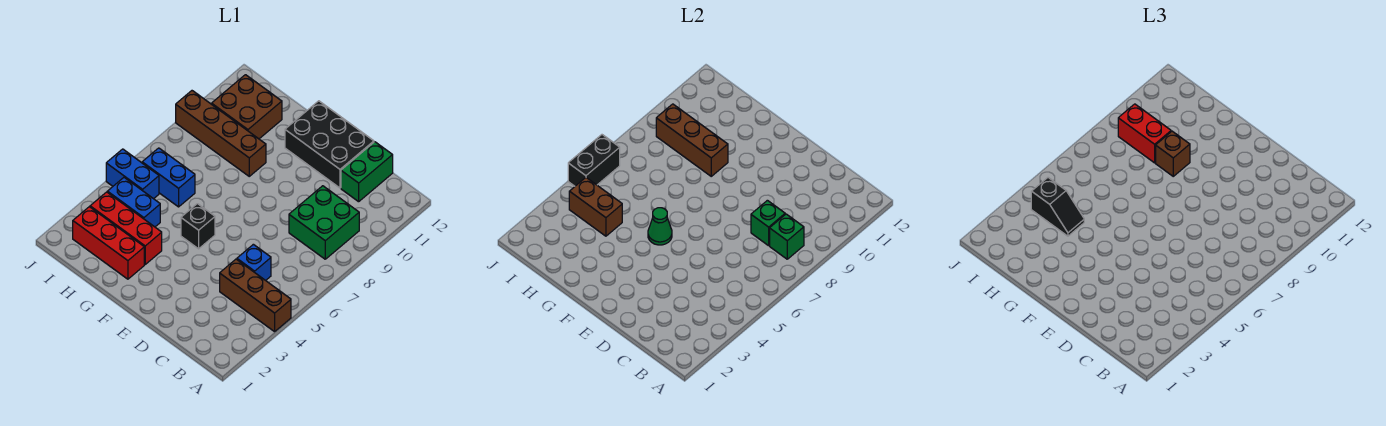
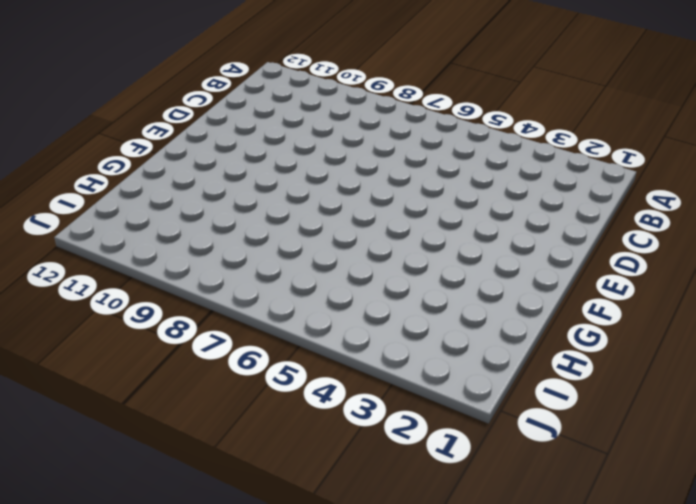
none -> brown brick A4:C4 level 1
none -> green brick B8:C9 level 1
none -> blue brick C5 level 1

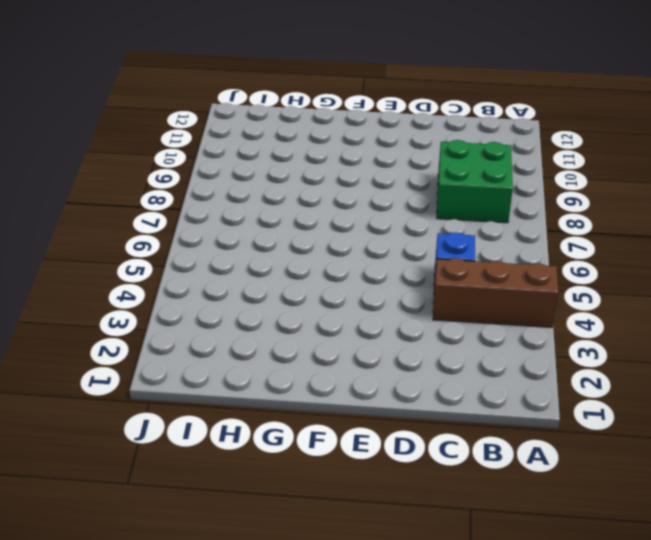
none -> green brick C11:C12 level 1
none -> black brick D11:F12 level 1
none -> black brick F5 level 1

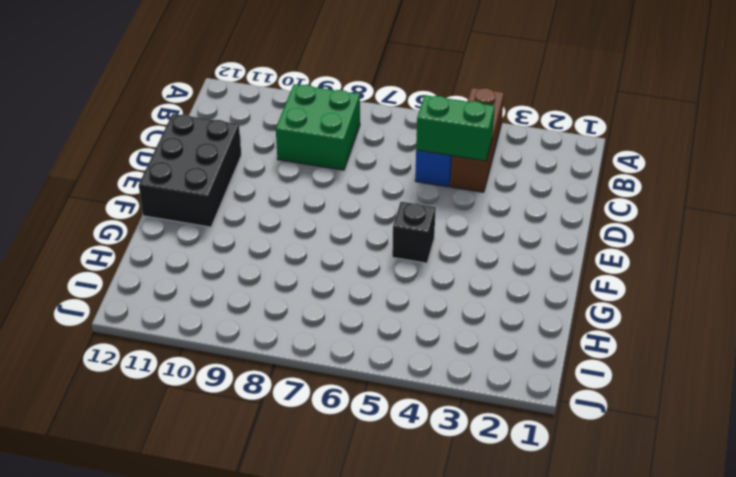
green brick C4:C5 level 2 -> green brick C11:C12 level 1
none -> red brick G2:I2 level 1
none -> red brick G3:I3 level 1
none -> brown brick G9:J9 level 1

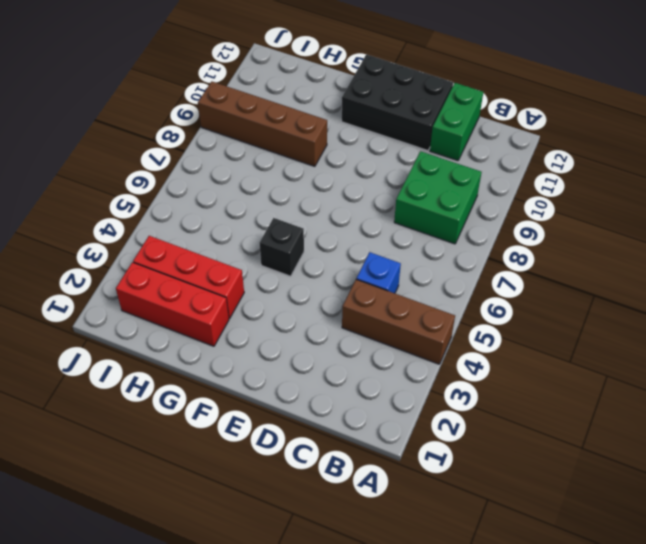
none -> blue brick H4:I4 level 1
none -> blue brick H6:I6 level 1
none -> brown brick H10:I11 level 1

